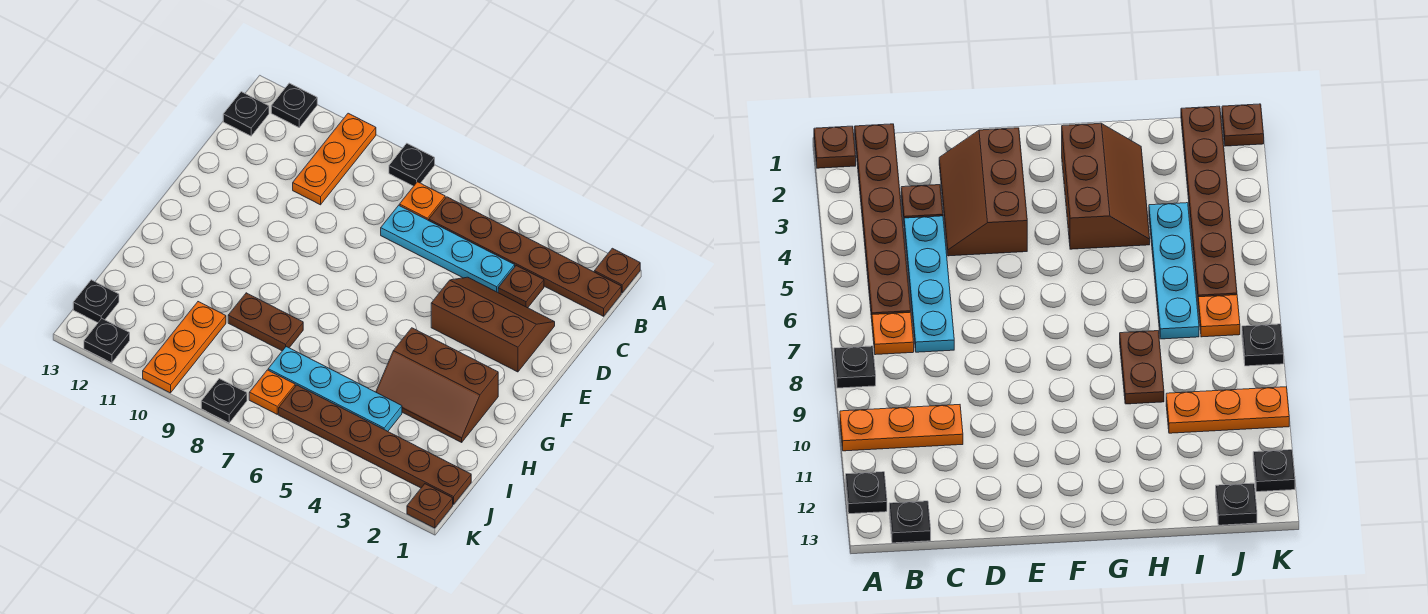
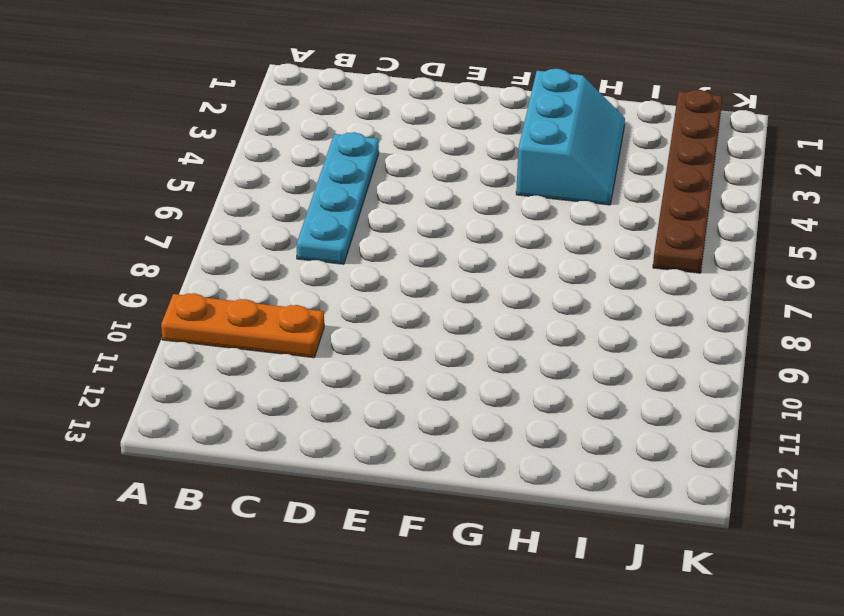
cyan slope G2:H4 level 1 top G -> brown slope G2:H4 level 1 top G
none -> brown plate A1 level 1
none -> black plate A8 level 1
none -> black plate A12 level 1

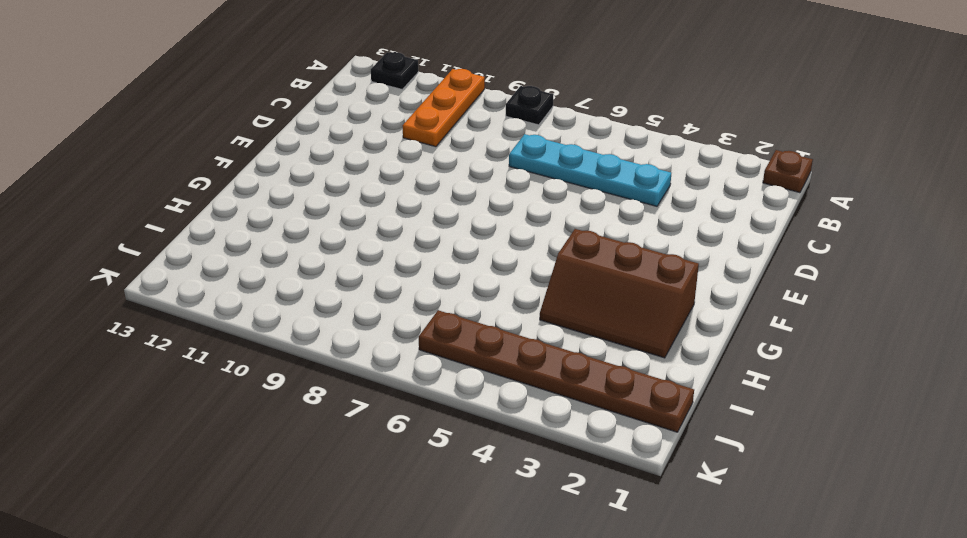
none -> brown plate B1:B6 level 1
none -> orange plate B7 level 1
none -> black plate B13 level 1

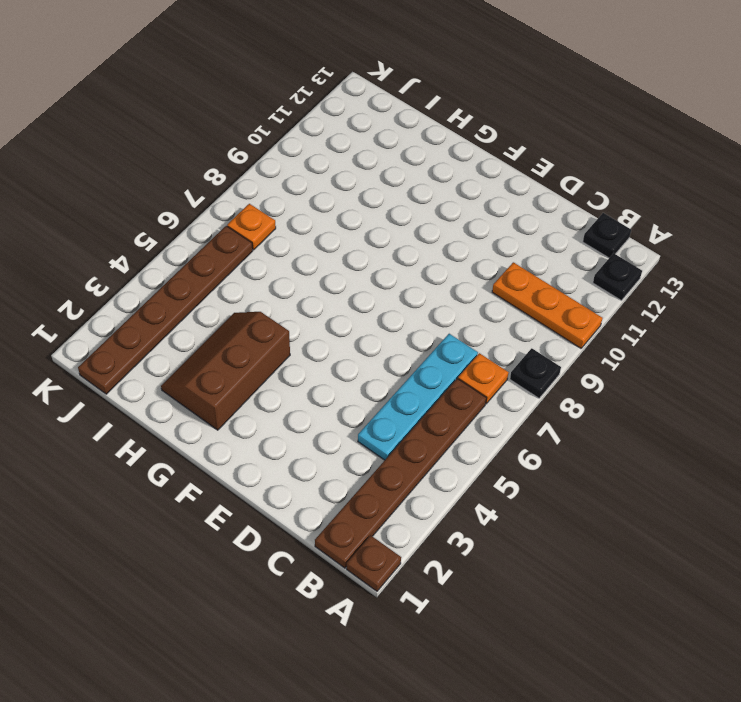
none -> brown plate C3 level 1
none -> brown slope D2:E4 level 1 top E
none -> brown plate H8:H9 level 1

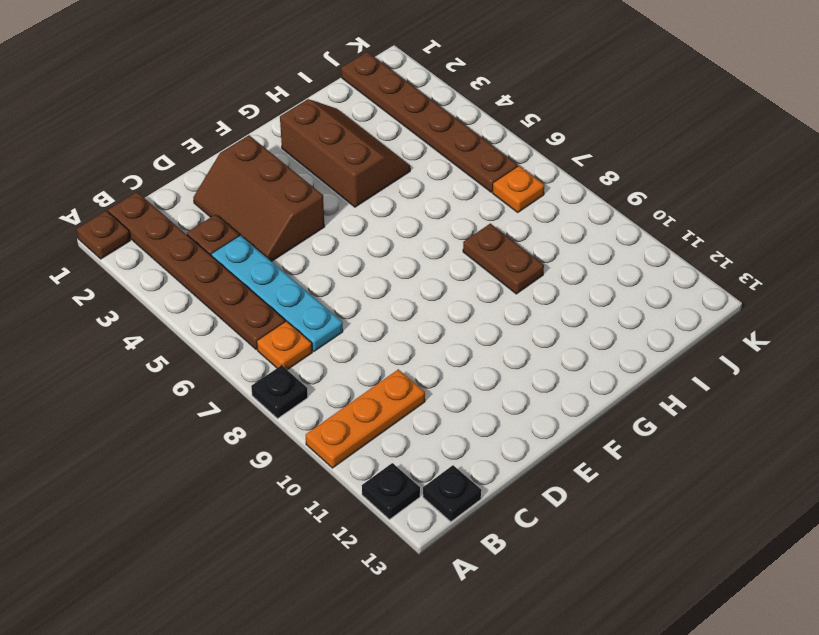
none -> cyan plate I4:I7 level 1
none -> orange plate I10:K10 level 1
none -> black plate J13 level 1

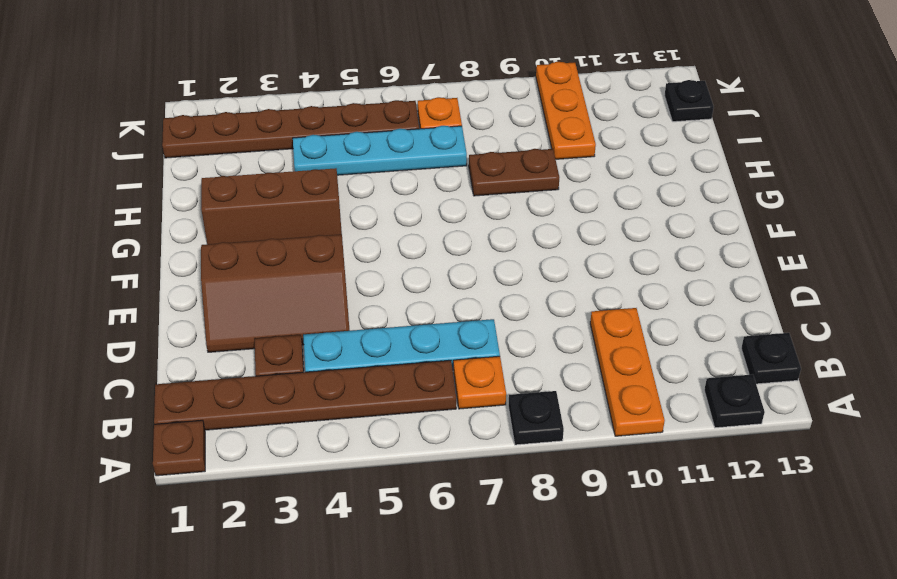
none -> brown plate K1 level 1
none -> black plate K8 level 1
none -> black plate K12 level 1

